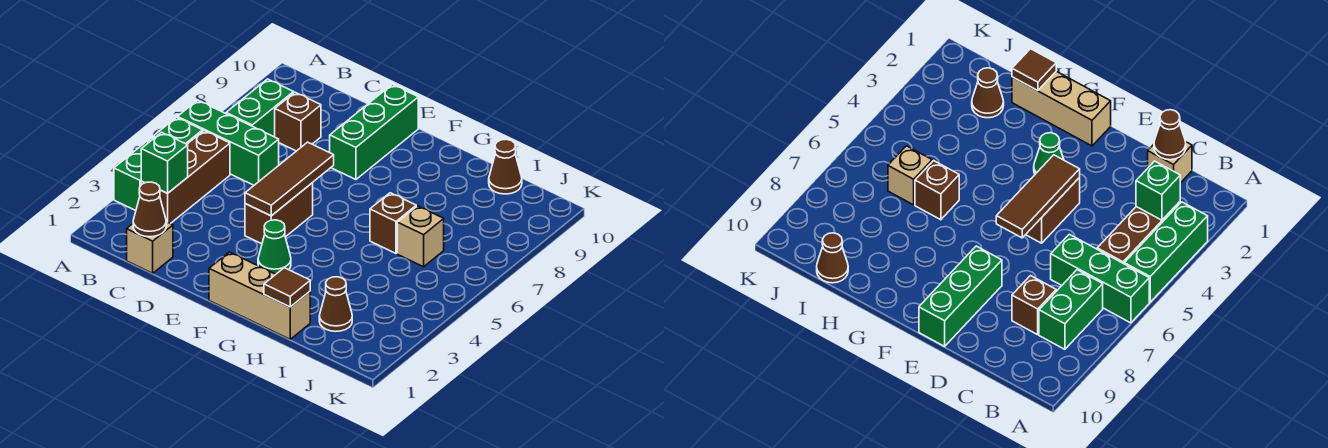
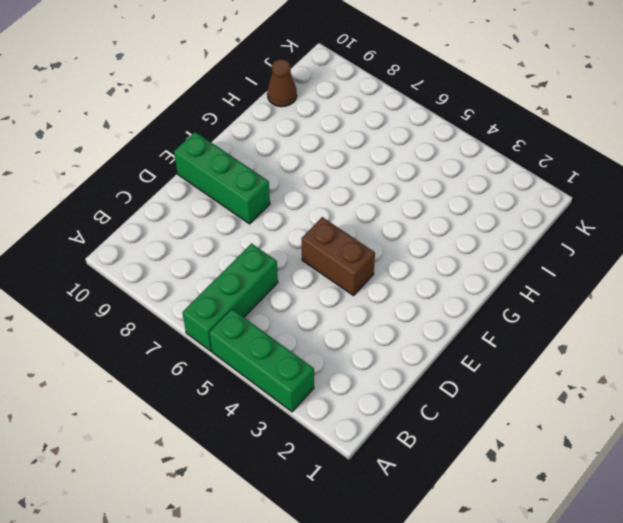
none -> brown brick B3:B5 level 1
none -> green brick B7:B8 level 1
none -> tan brick C1 level 1

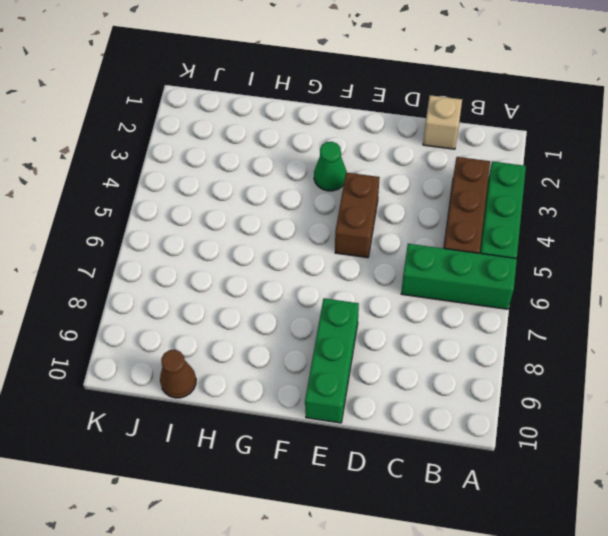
none -> green brick B7:B8 level 1
none -> brown brick C8 level 1
none -> tan brick F1:H1 level 1

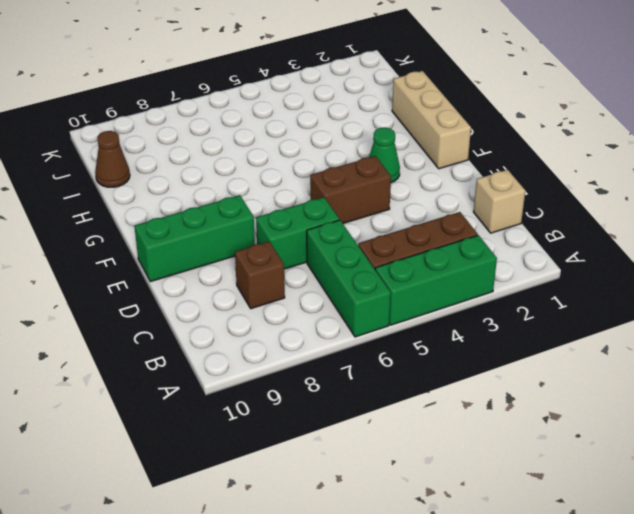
green brick D6:D7 level 1 -> green brick B7:B8 level 1
none -> brown brick H6 level 1
none -> brown cone I2 level 1
none -> tan brick I6 level 1

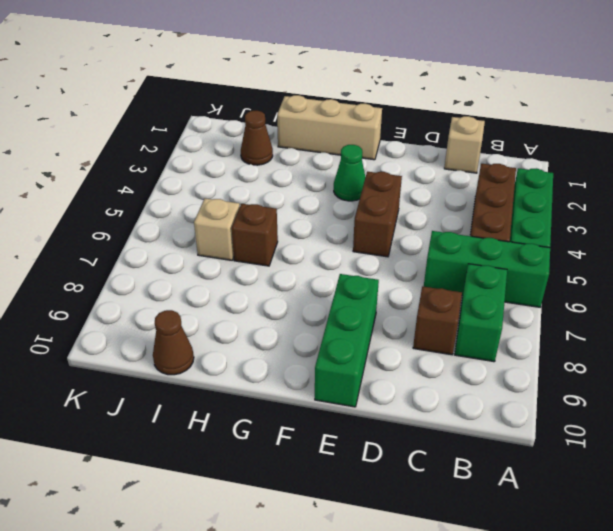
none -> green brick B3 level 2
none -> brown cone C1 level 2
none -> brown tile E4:E6 level 2

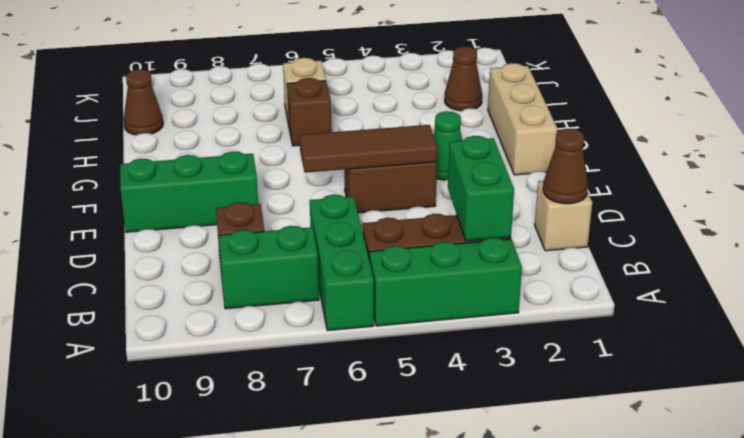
green brick B3:C3 level 2 -> green brick B3 level 2
none -> brown tile H1 level 2

